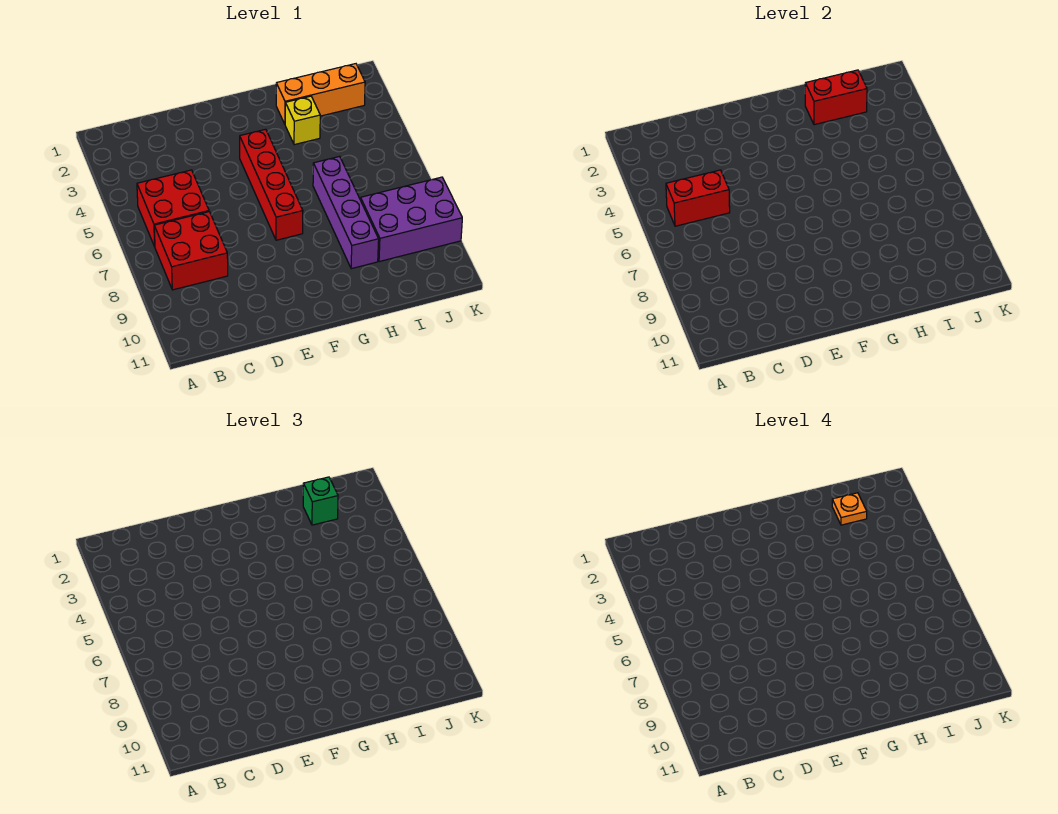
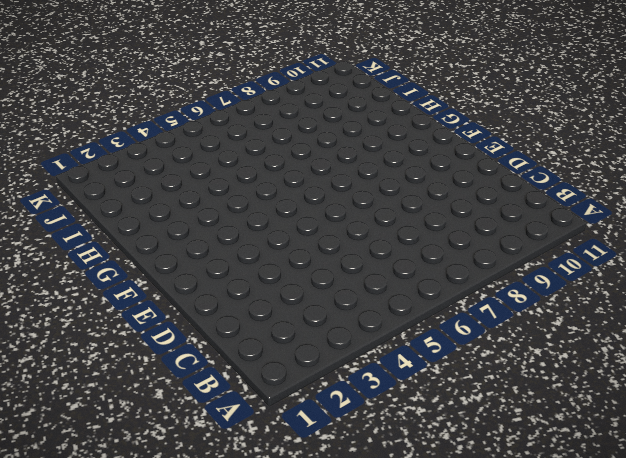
none -> red brick B5:C6 level 1
none -> red brick B7:C8 level 1

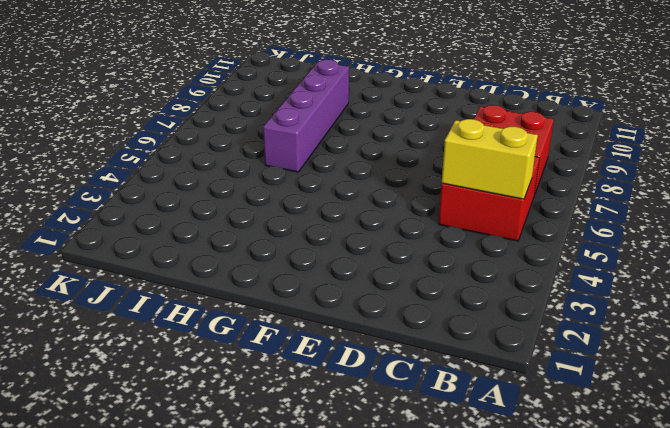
yellow brick B5:C5 level 2 -> red brick B5:C5 level 2
none -> red brick F4:F7 level 1
none -> orange brick H2:J2 level 1

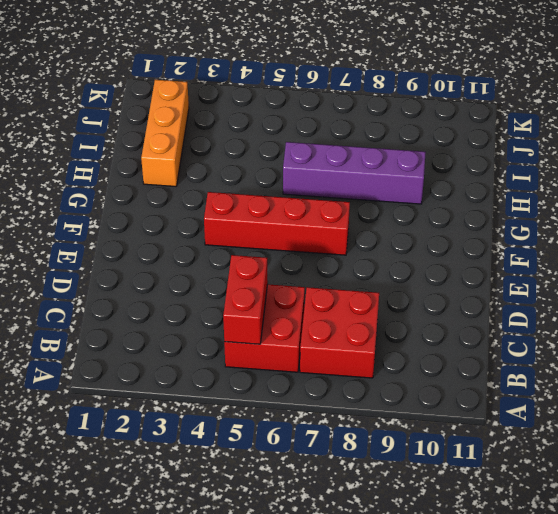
none -> yellow brick H3 level 1
none -> purple brick I8:K9 level 1

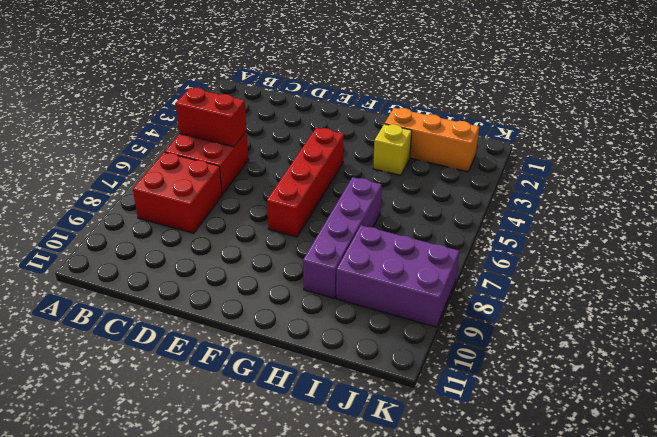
none -> red brick H2:I2 level 2
none -> green brick I2 level 3

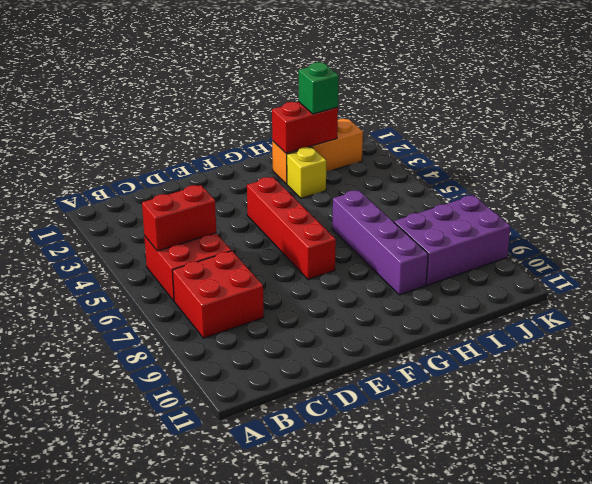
none -> orange plate I2 level 4

